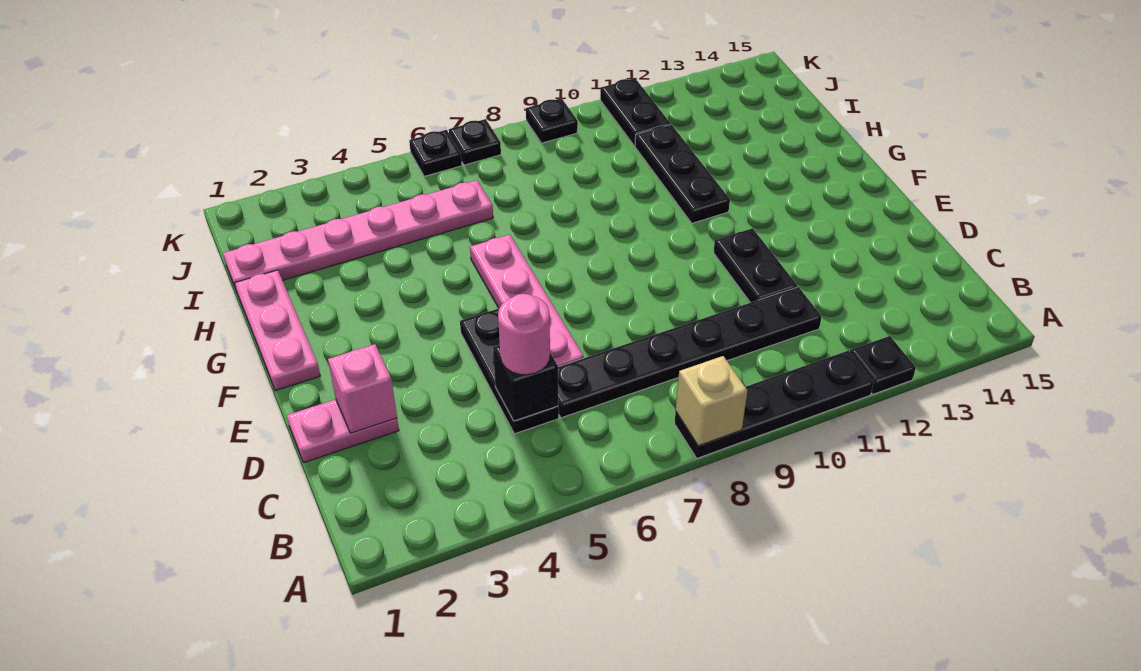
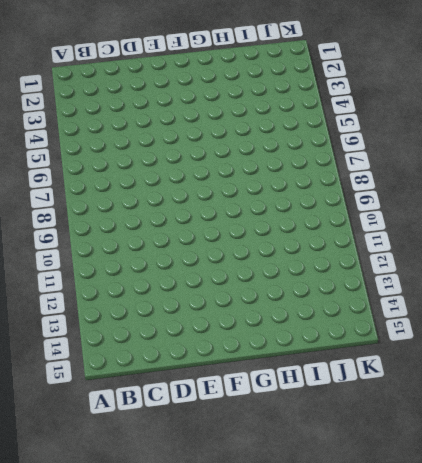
none -> black plate A8:A11 level 1
none -> black plate A12 level 1
none -> black plate C5:E5 level 1

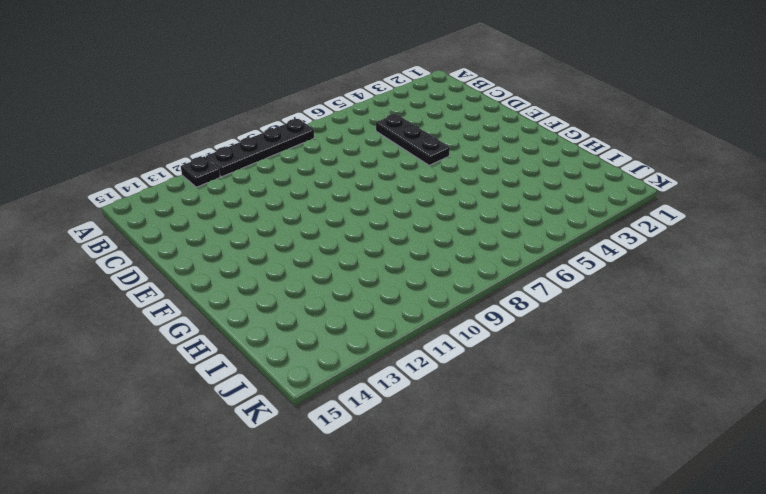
none -> black plate C6:C11 level 1
none -> pink plate D1:D2 level 1
none -> pink plate D6:G6 level 1

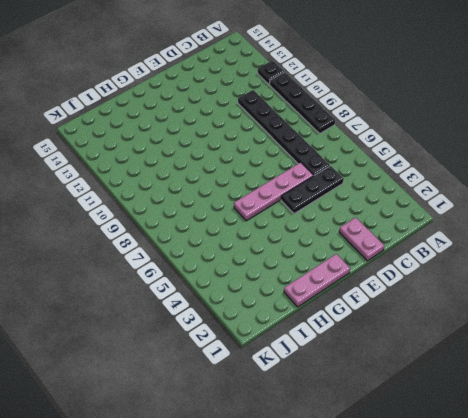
none -> black plate D11:E11 level 1
none -> black plate G11:I11 level 1
none -> pink plate I1:I6 level 1

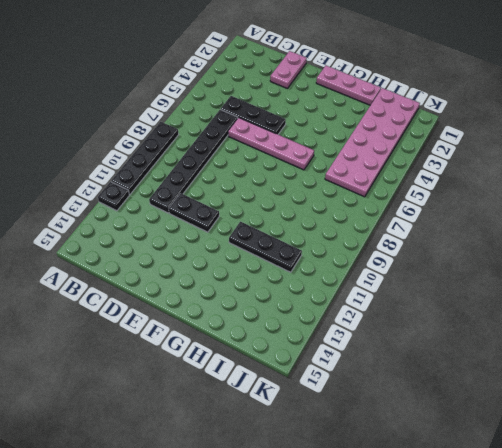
pink plate I1:J6 level 1 -> pink plate I1:I6 level 1
none -> black plate J11:K11 level 1
none -> black plate K6 level 1
none -> black plate K7 level 1

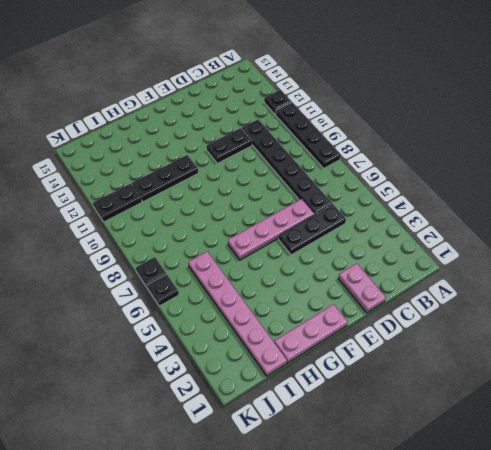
none -> black plate K9 level 1
none -> tan brick A8 level 2
none -> black brick C5 level 2

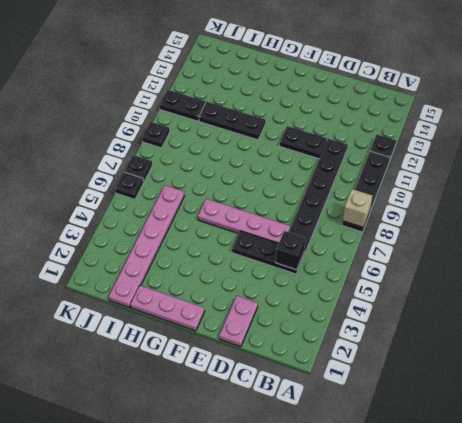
none -> pink brick D2 level 2
none -> pink round brick C5 level 3

